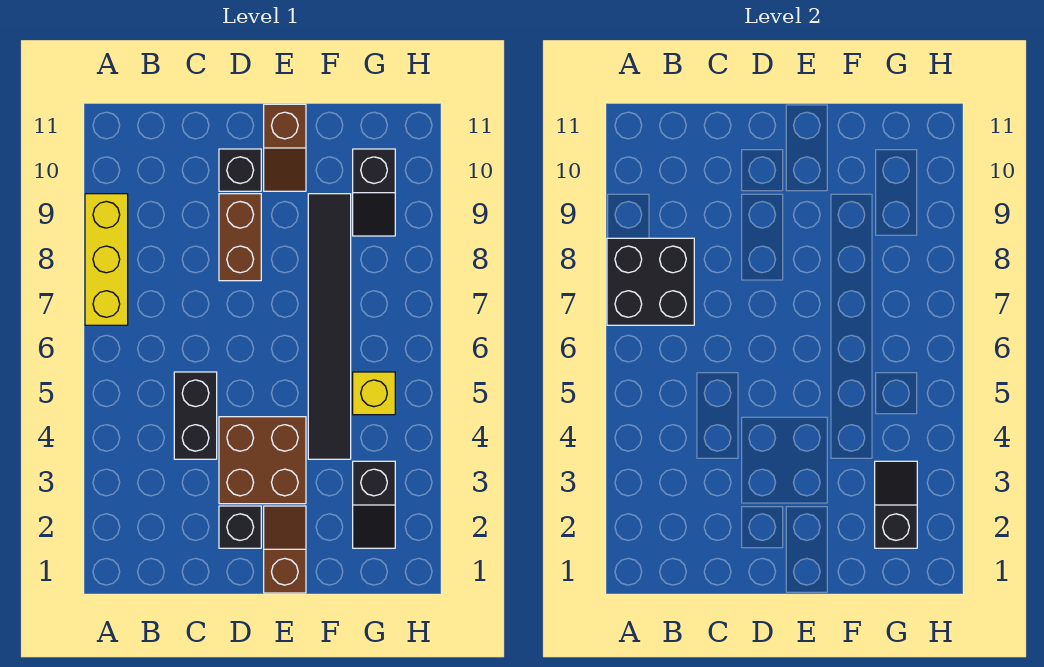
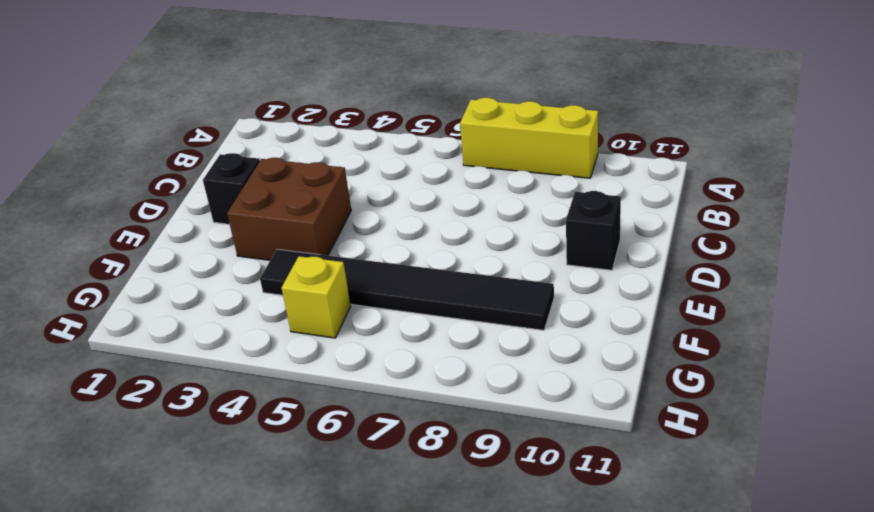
none -> black brick C4:C5 level 1
none -> brown brick D8:D9 level 1
none -> brown slope E1:E2 level 1 top 1

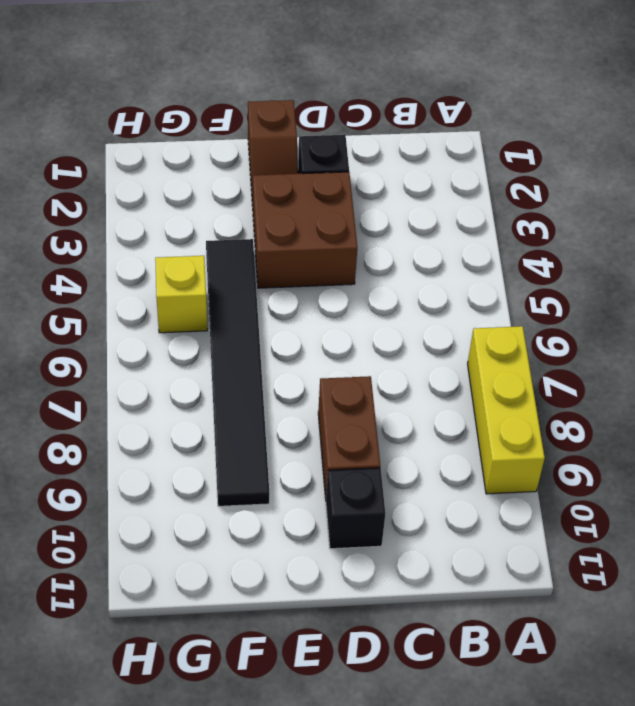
none -> black brick C4:C5 level 1
none -> brown slope E10:E11 level 1 top 11
none -> black slope G2:G3 level 1 top 3

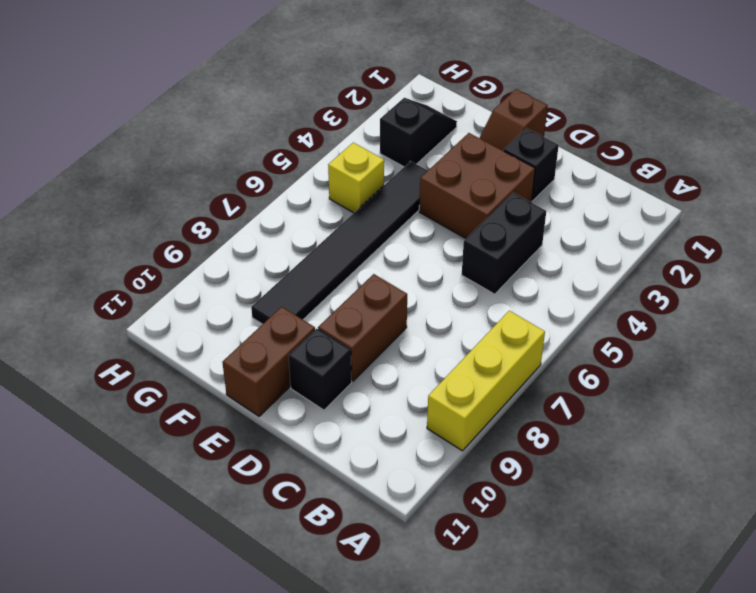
brown brick E10:E11 level 1 -> brown slope E10:E11 level 1 top 11
none -> black slope G9:G10 level 1 top 10
none -> black brick A7:B8 level 2
none -> black slope G2:G3 level 2 top 2

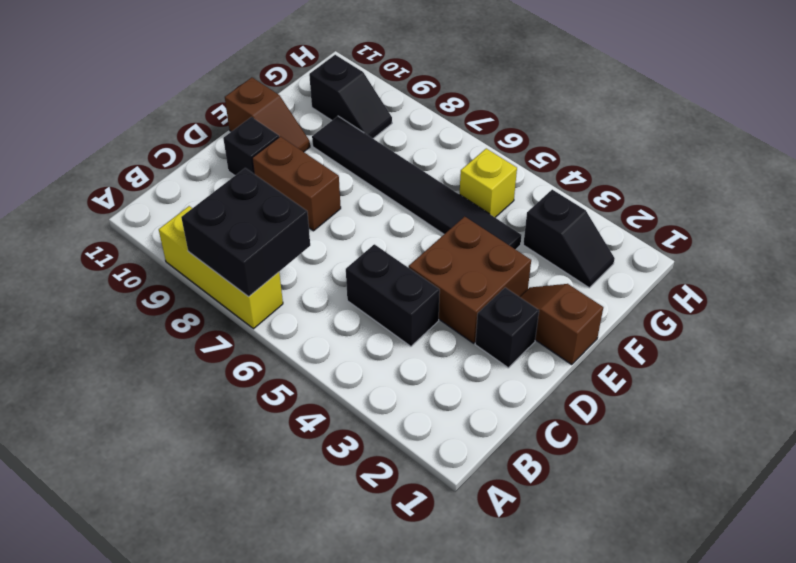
none -> black slope G2:G3 level 2 top 2

